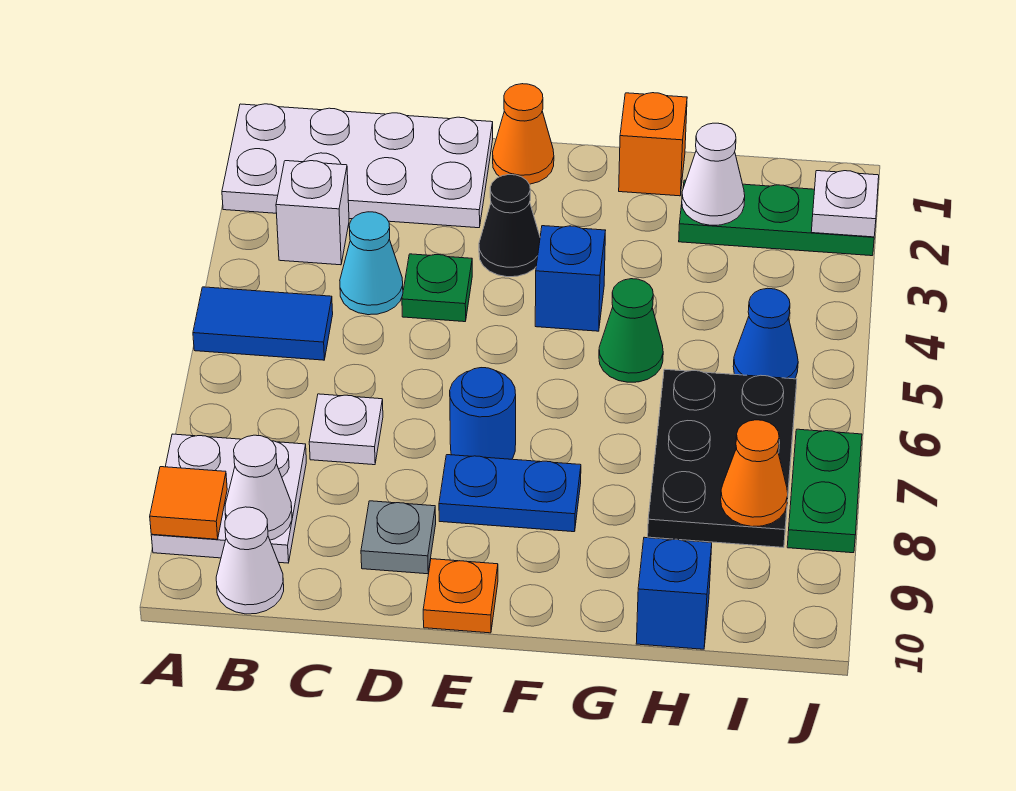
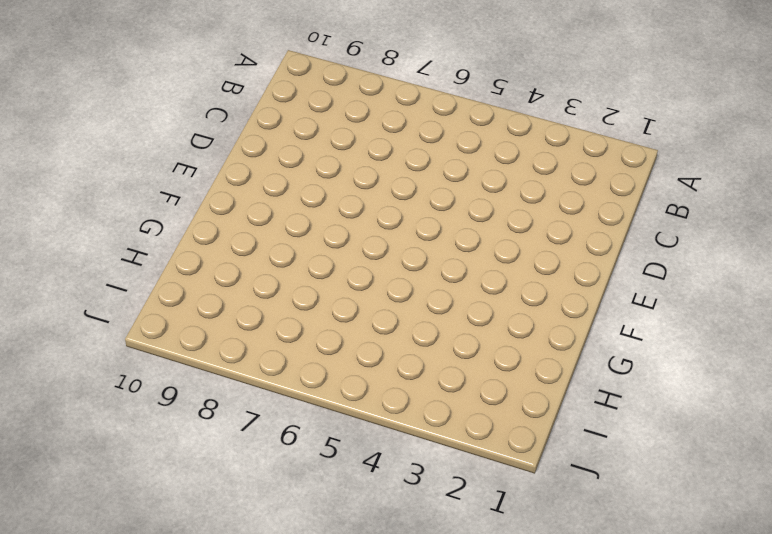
none -> white plate A1:D2 level 1
none -> blue tile A5:B5 level 1
none -> white plate A8:B9 level 1

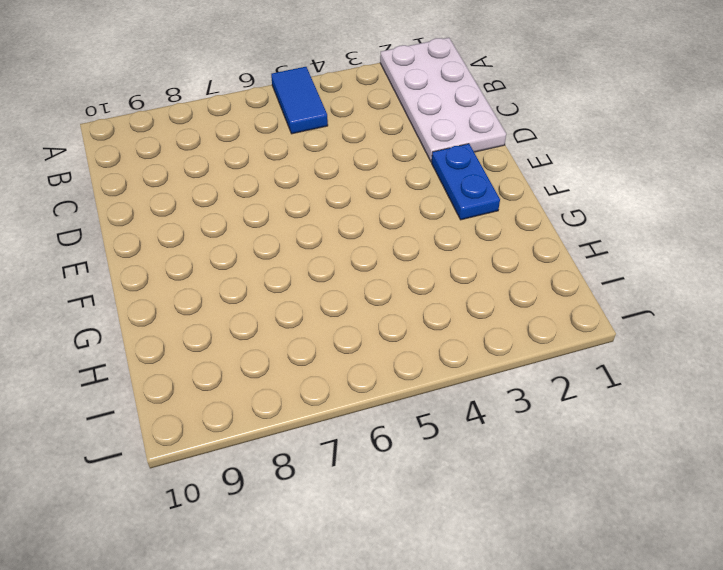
blue plate E2:F2 level 1 -> blue plate E8:F8 level 1
none -> white plate A8:B9 level 1
none -> white brick B3 level 1
none -> white cone B10 level 1

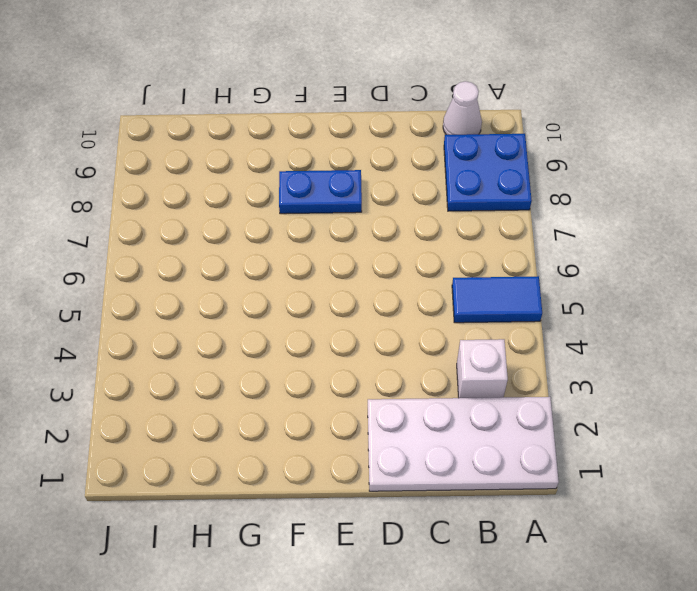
blue plate A8:B9 level 1 -> white plate A8:B9 level 1
none -> cyan cone C4 level 1
none -> white plate C7 level 1
none -> green plate D4 level 1

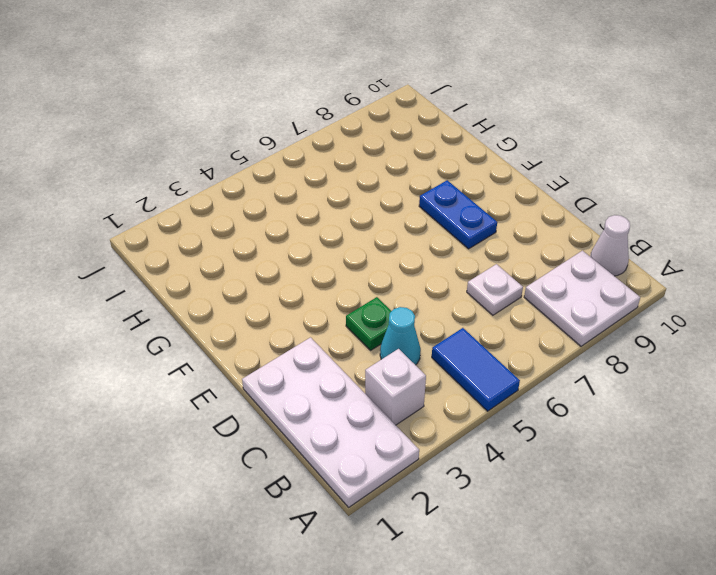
none -> grey plate D9 level 1
none -> orange cone E1 level 1
none -> black cone E3 level 1

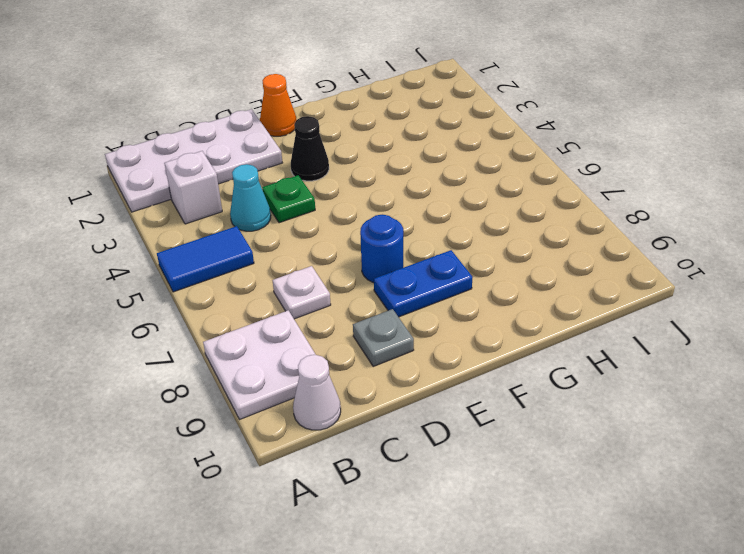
none -> orange plate E10 level 1
none -> blue brick F4 level 1
none -> orange brick G1 level 1

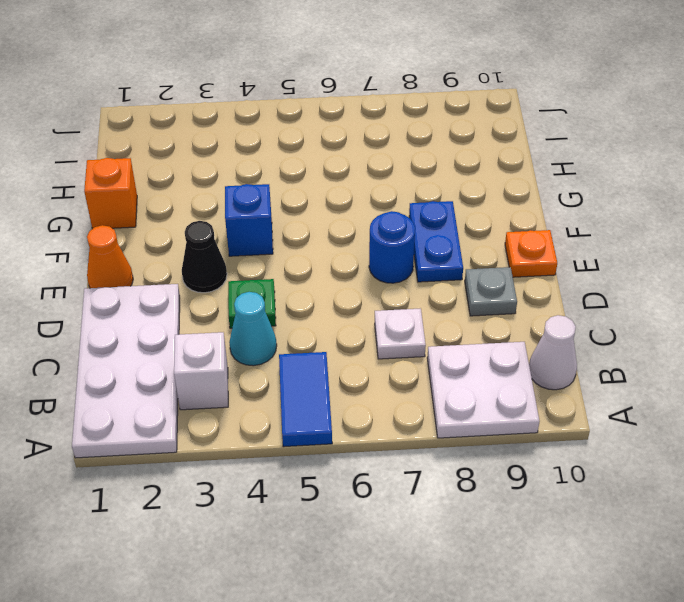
none -> green cone G5 level 1
none -> green plate H2:J2 level 1
none -> black plate H6:I8 level 1

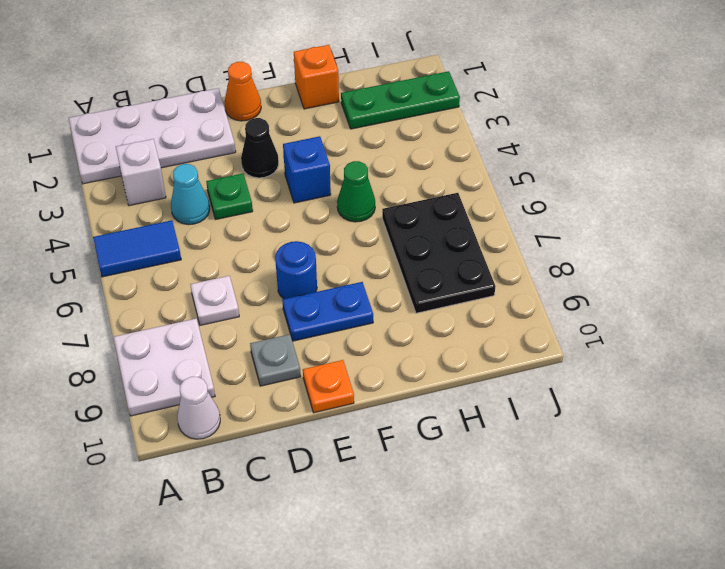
none -> blue brick H10 level 1
none -> blue cone I5 level 1
none -> green plate J7:J8 level 1

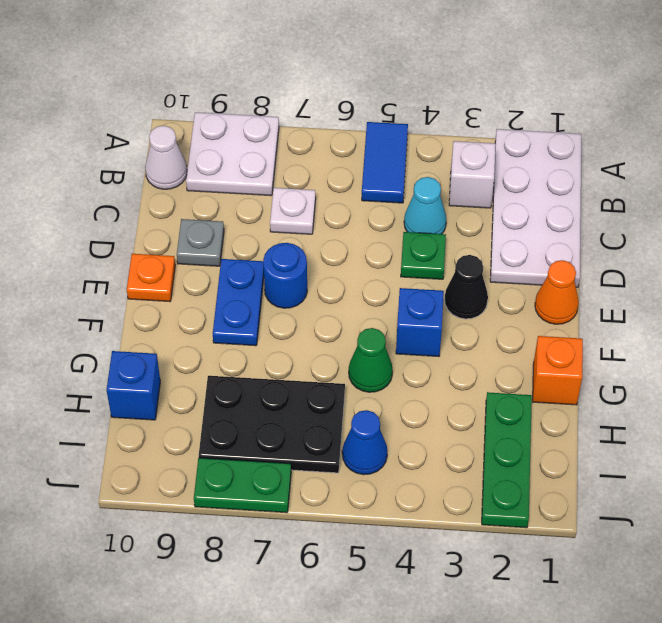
none -> orange tile A9 level 2
none -> white cone B9 level 2
none -> white cone H2 level 2

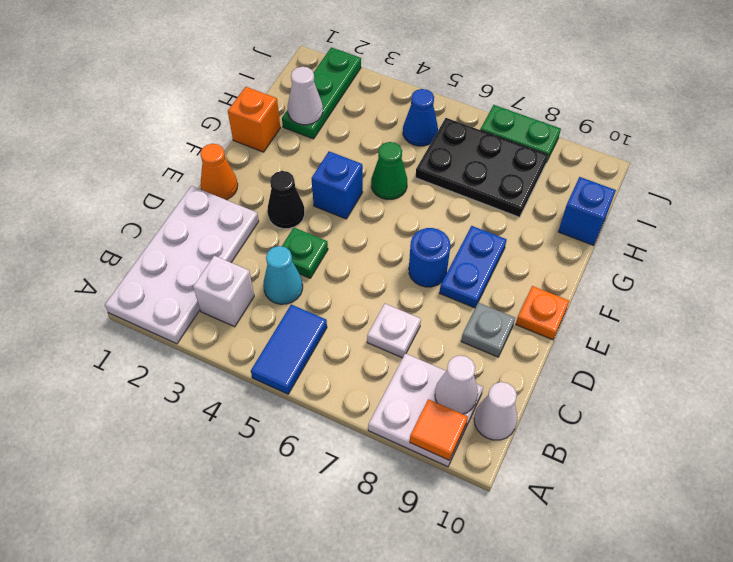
none -> orange cone I8 level 2
none -> white plate J2 level 2

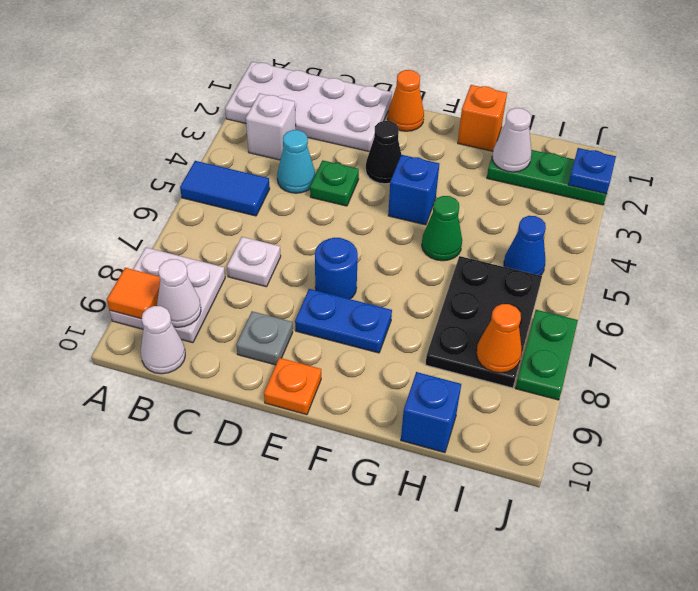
blue plate J2 level 2 -> white plate J2 level 2

